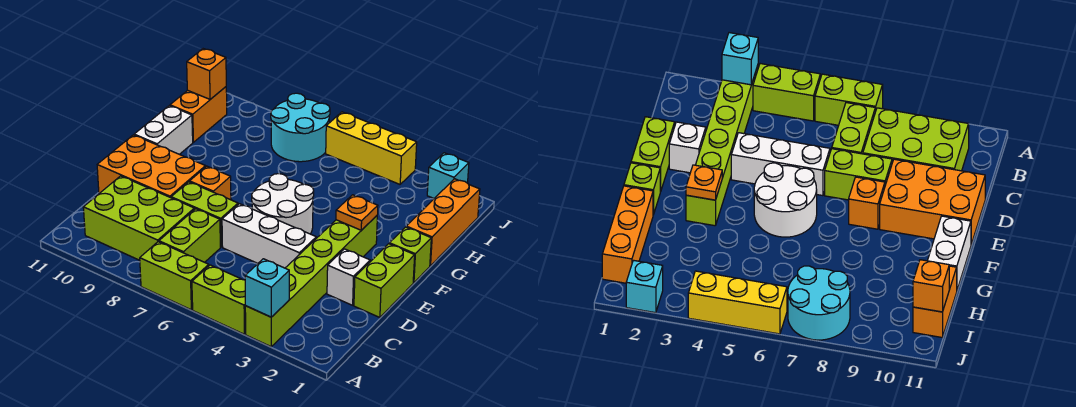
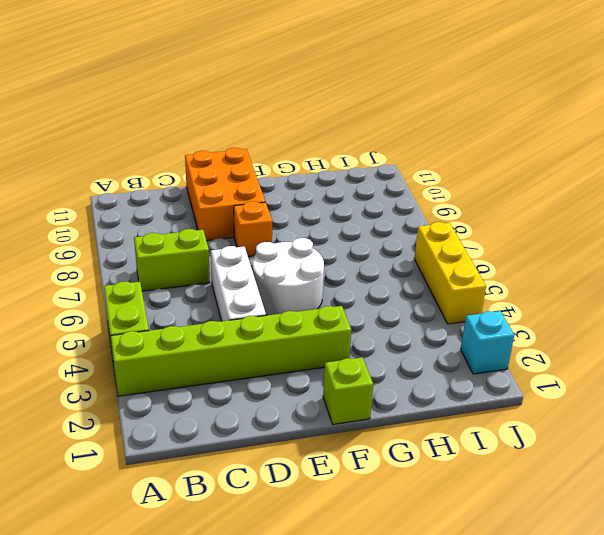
none -> lime brick A6:A7 level 1
none -> lime brick B8:C10 level 1
none -> lime brick D1:E1 level 1

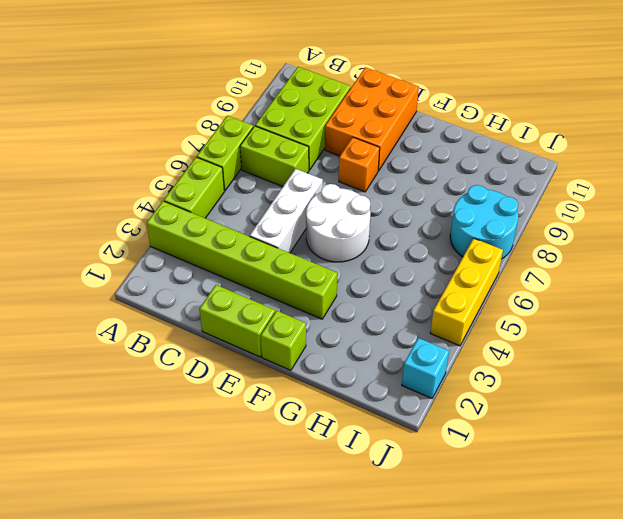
none -> white brick D2 level 1
none -> lime brick D7:D8 level 1
none -> white brick F11:G11 level 1

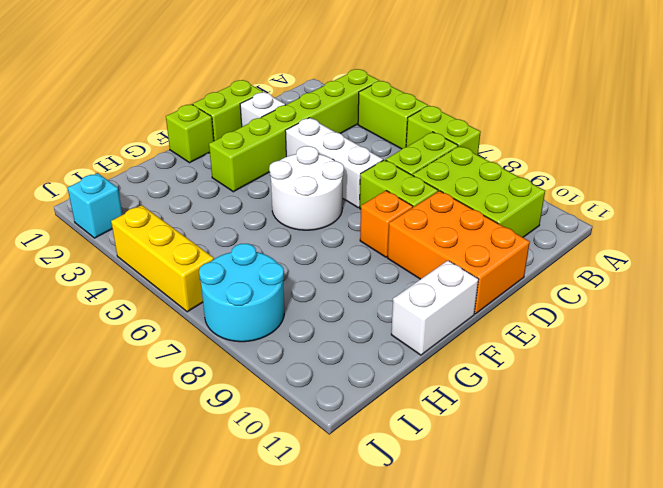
none -> orange brick G1:I1 level 1
none -> orange brick H11:I11 level 1
none -> cyan brick A3 level 2

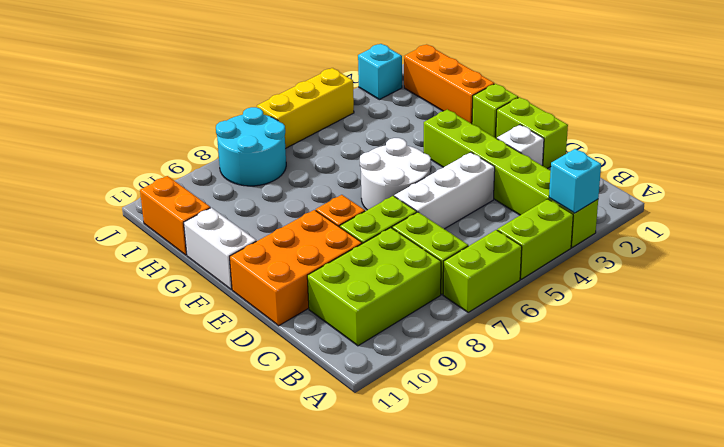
none -> orange plate F3 level 2
none -> orange brick I11 level 2

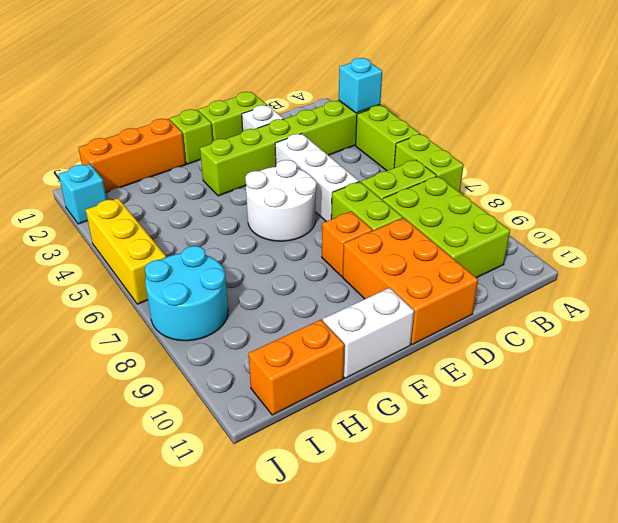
none -> orange plate F3 level 2
none -> orange brick I11 level 2

